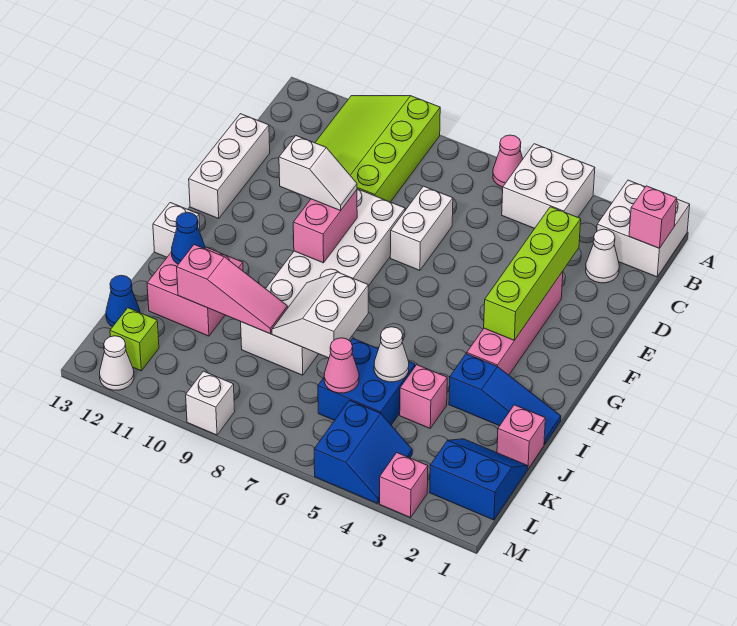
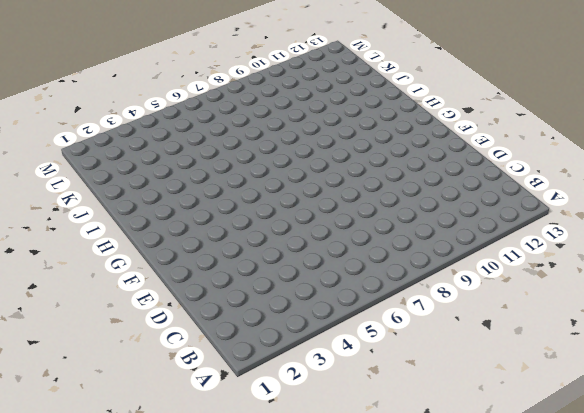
none -> white brick A1:B2 level 1
none -> white brick A4:B5 level 1
none -> pink cone A6 level 1
none -> lime slope A9:D11 level 1 top 9

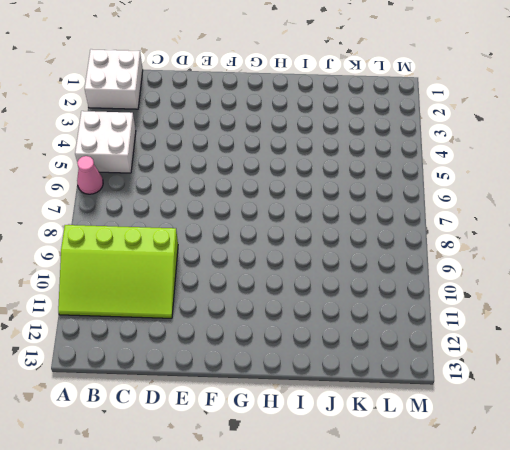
none -> white cone C2 level 1
none -> white brick D7:E7 level 1
none -> white brick D13:F13 level 1
none -> pink brick E3:H3 level 1

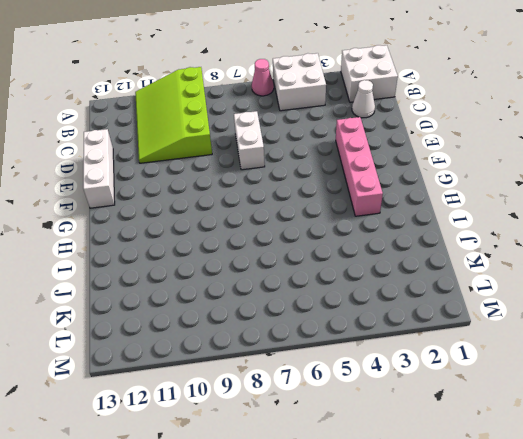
none -> white brick E8:J9 level 1
none -> white brick H13 level 1
none -> blue slope I1:I3 level 1 top 3
none -> pink brick I11:J12 level 1

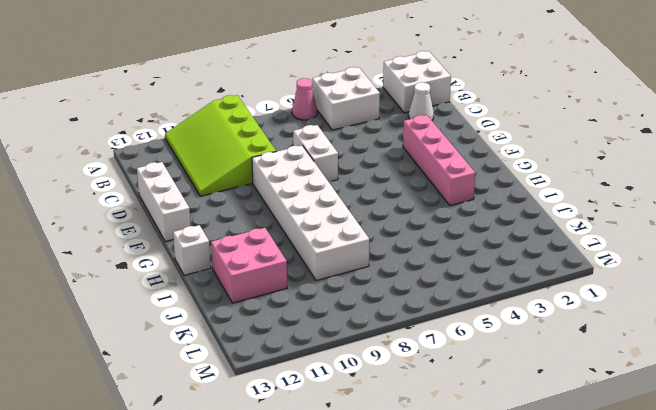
none -> blue slope I1:I3 level 1 top 3
none -> pink brick J1 level 1
none -> pink brick J4 level 1
none -> blue brick J5:K6 level 1

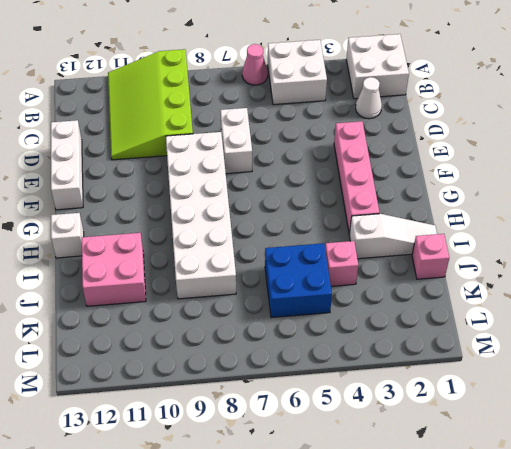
white slope I1:I3 level 1 top 3 -> blue slope I1:I3 level 1 top 3
none -> blue slope K1:L2 level 1 top L
none -> blue cone K13 level 1
none -> blue slope L4:M5 level 1 top 5
none -> lime brick L12 level 1

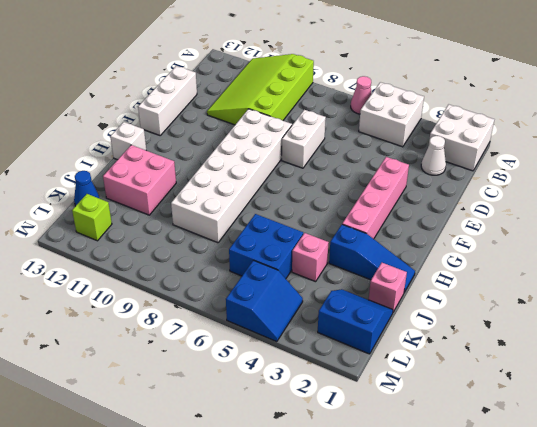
none -> pink brick M3 level 1
none -> white brick M9 level 1
none -> white cone M12 level 1
none -> pink brick B1 level 2

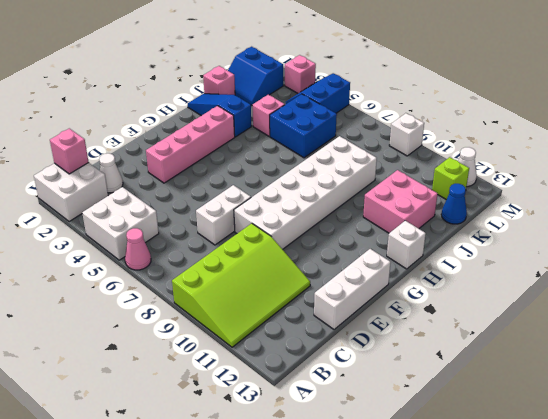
none -> lime brick D3:G3 level 2
none -> pink brick F9:G9 level 2
none -> white slope I7:J8 level 2 top 7
none -> blue cone I12 level 2

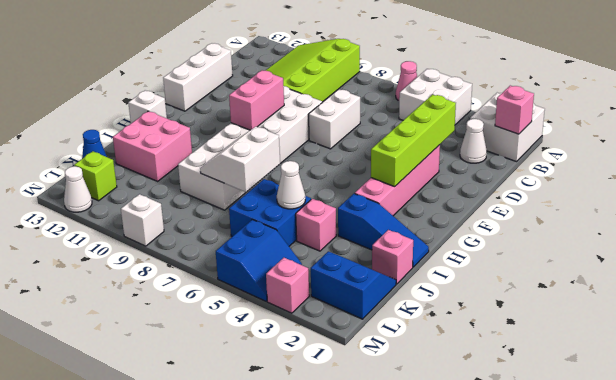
none -> blue cone I12 level 2
none -> pink slope J9:J11 level 2 top 11
none -> pink cone K6 level 2
none -> white slope F9:F10 level 3 top 10

